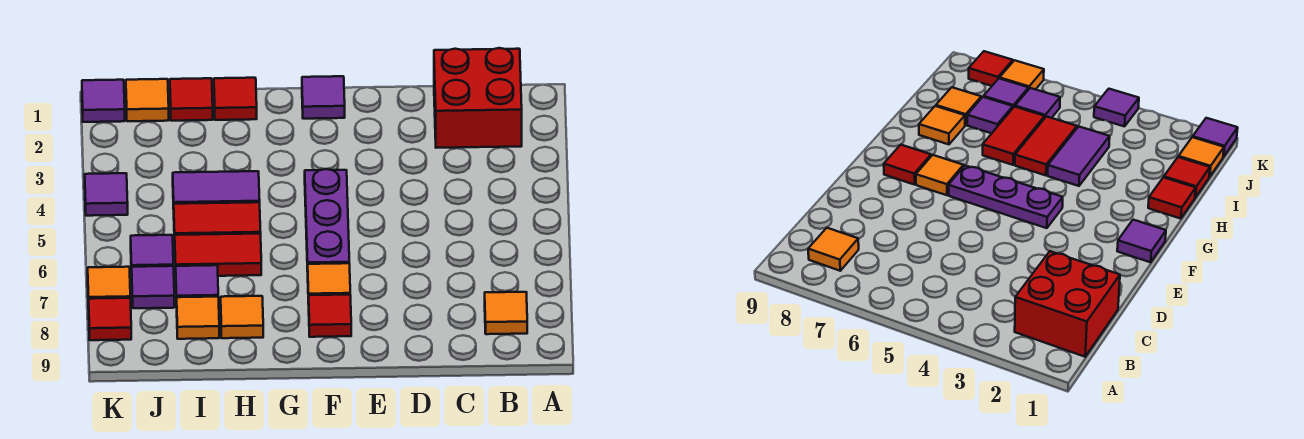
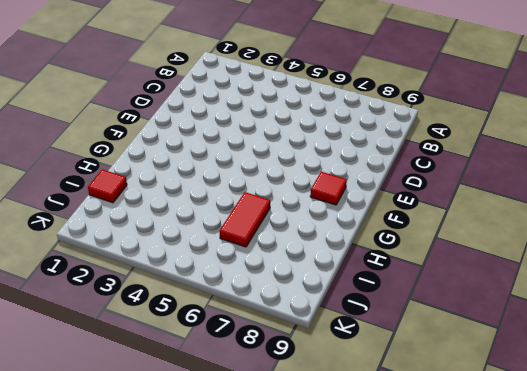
none -> red brick B1:C2 level 1
none -> orange tile B8 level 1
none -> purple tile F1 level 1

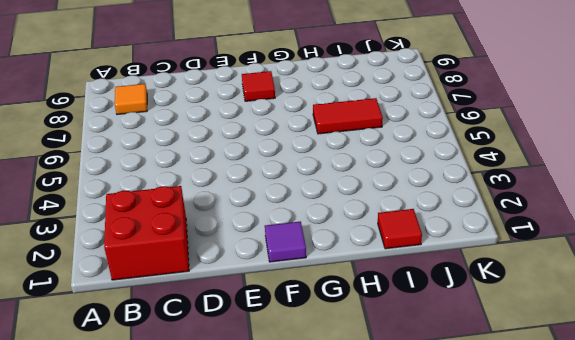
none -> purple plate F4:F6 level 1
none -> orange tile F7 level 1
none -> red tile H1 level 1

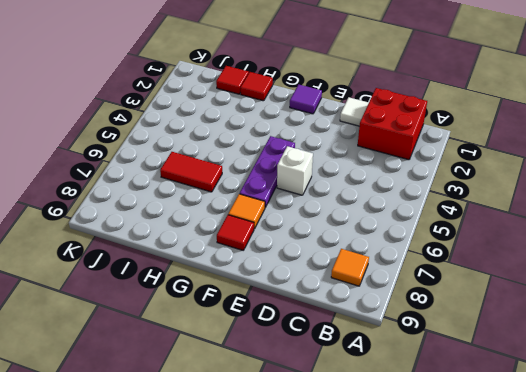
white tile D1 level 1 -> none
white brick E5 level 1 -> none
none -> purple tile H4:I4 level 1
none -> red tile H5:I5 level 1
none -> orange tile H8 level 1

